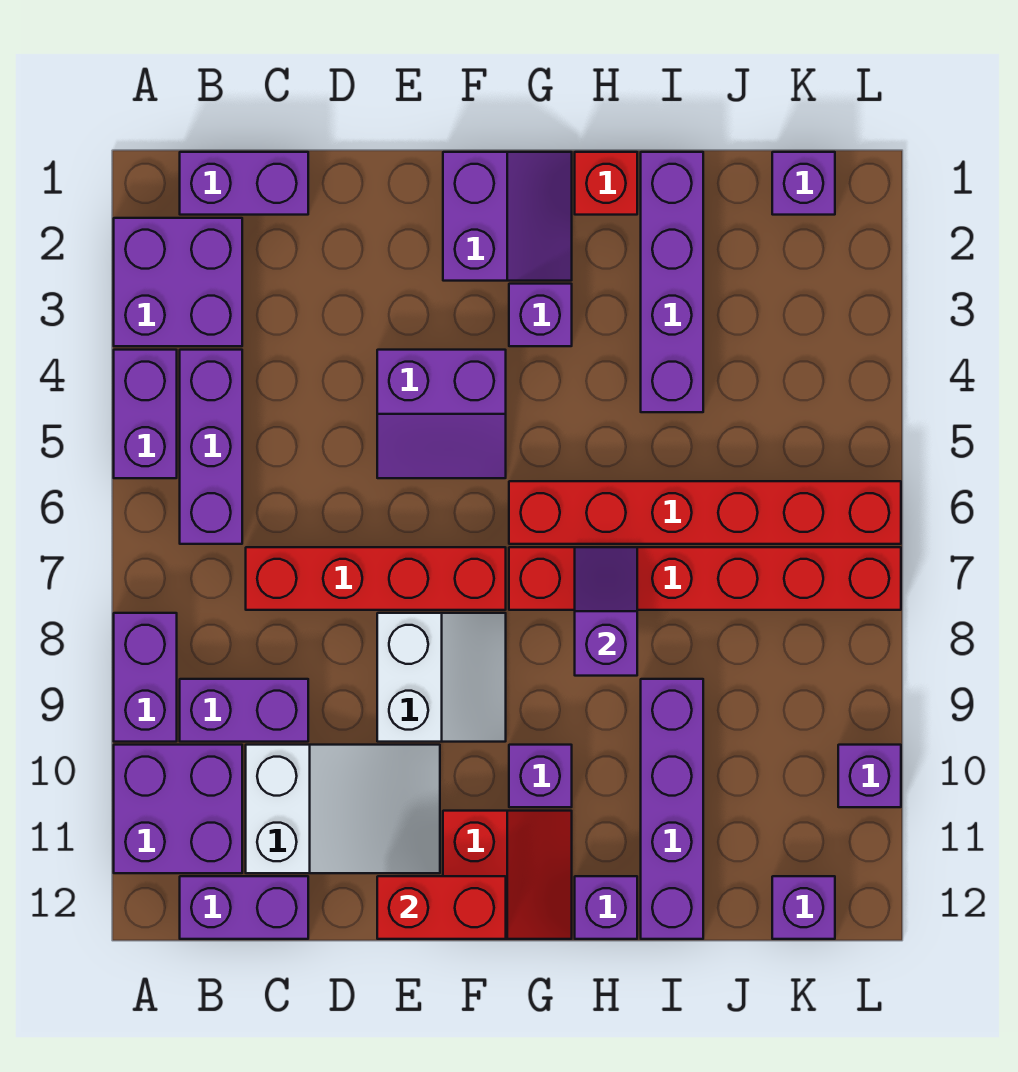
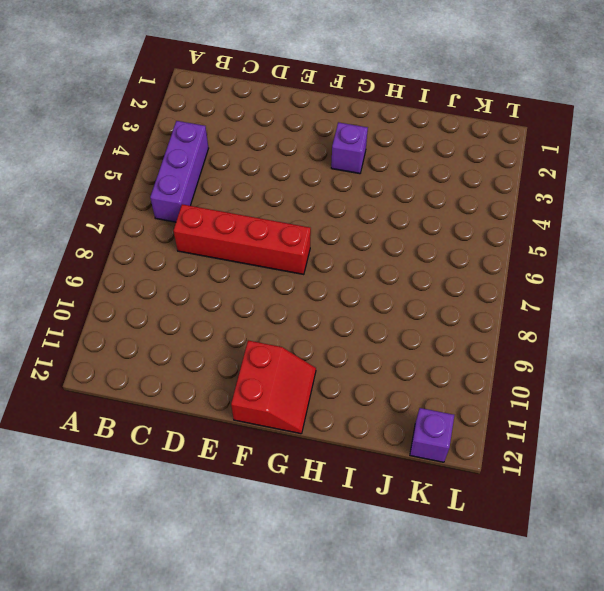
none -> purple brick A2:B3 level 1
none -> purple brick A4:A5 level 1
none -> purple brick A8:A9 level 1

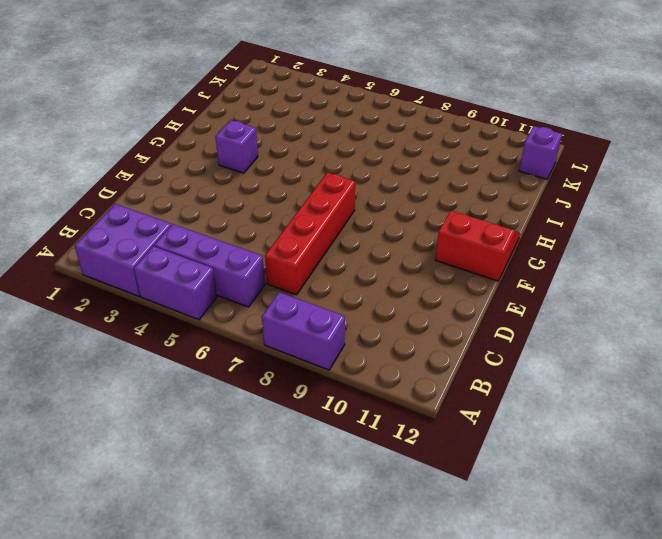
none -> purple brick A10:B11 level 1
none -> purple brick B1:C1 level 1
none -> purple brick B9:C9 level 1

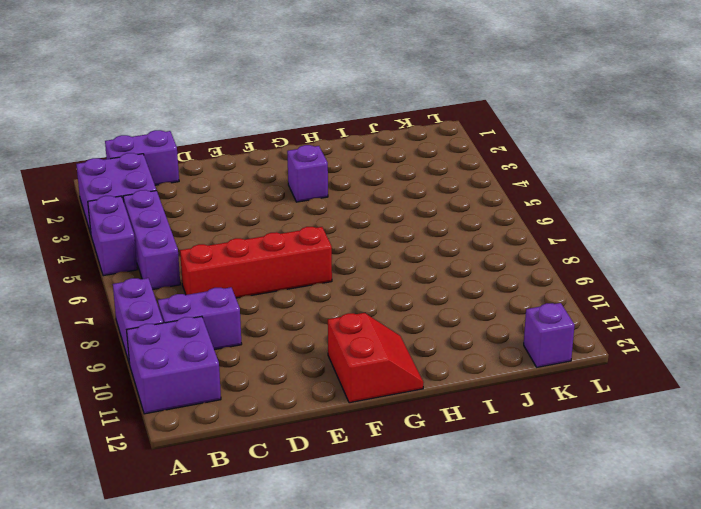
none -> purple brick B12:C12 level 1
none -> white slope C10:E11 level 1 top C
none -> purple slope E4:F5 level 1 top 4

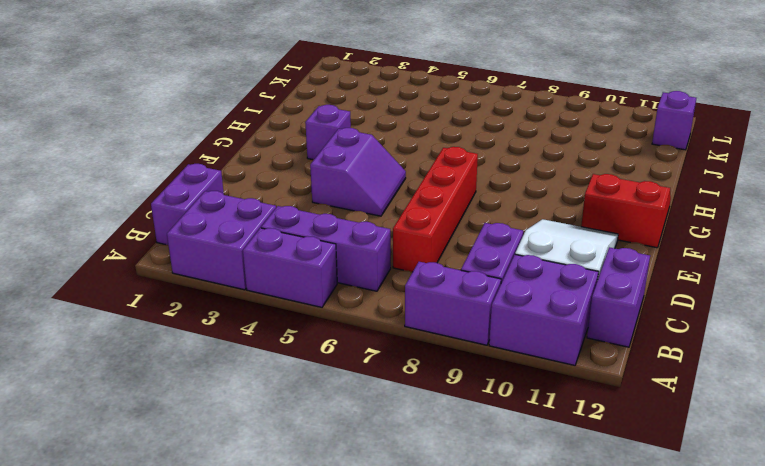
none -> white slope E8:F9 level 1 top E
none -> purple slope F1:G2 level 1 top F
none -> red brick G6:L6 level 1

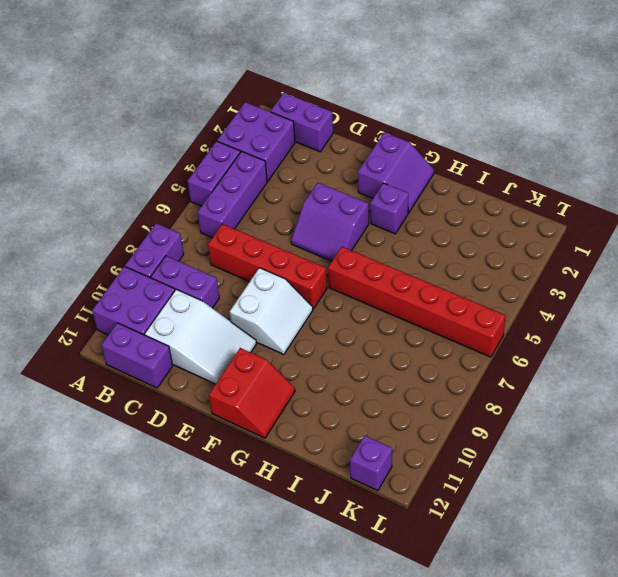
none -> red brick G7:L7 level 1
none -> purple brick G10 level 1
none -> red brick H1 level 1

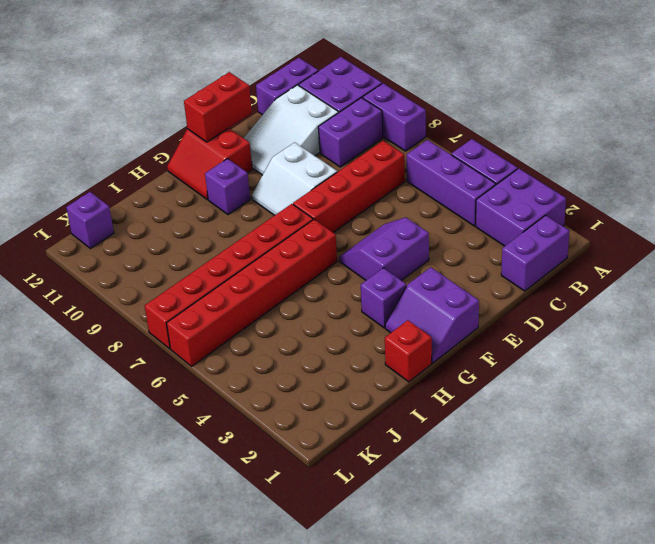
none -> purple brick H12 level 1
none -> purple brick I1:I4 level 1
none -> purple brick I9:I12 level 1

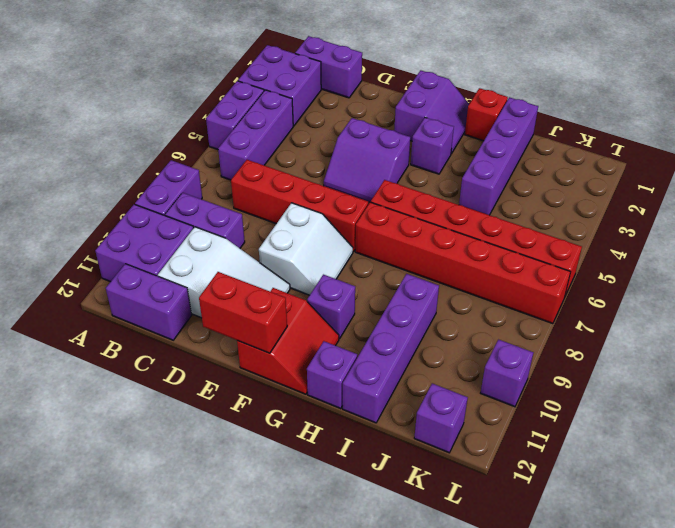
none -> purple brick K1 level 1
none -> purple slope H7:H8 level 2 top 8

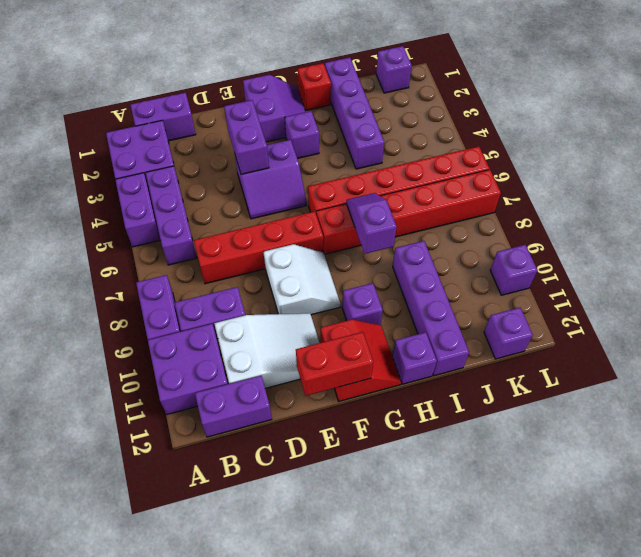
purple brick E3:E4 level 2 -> none

